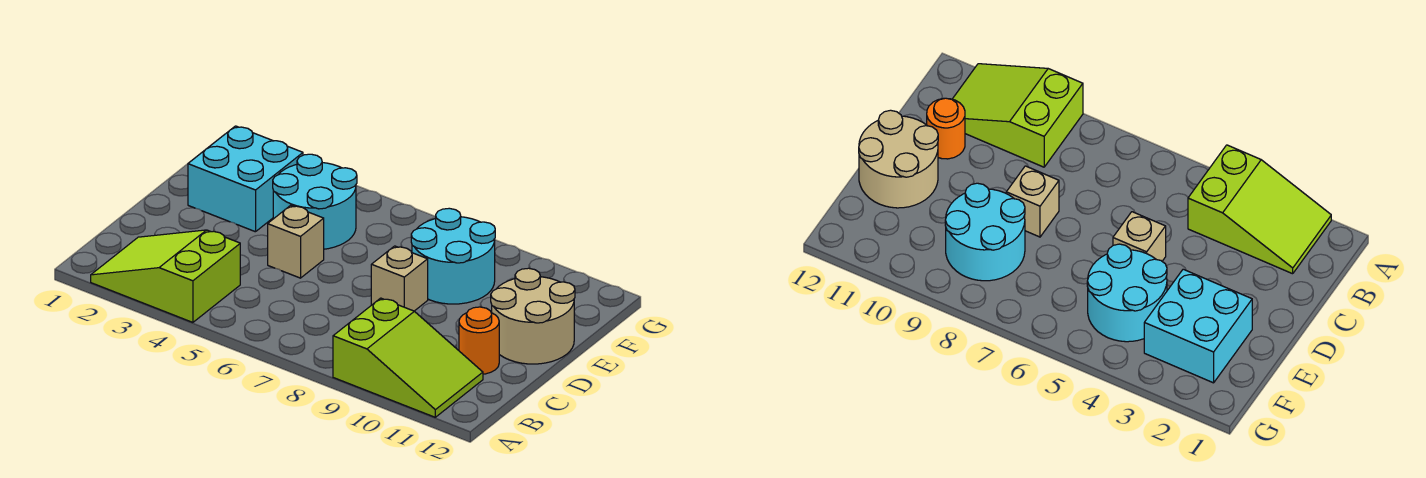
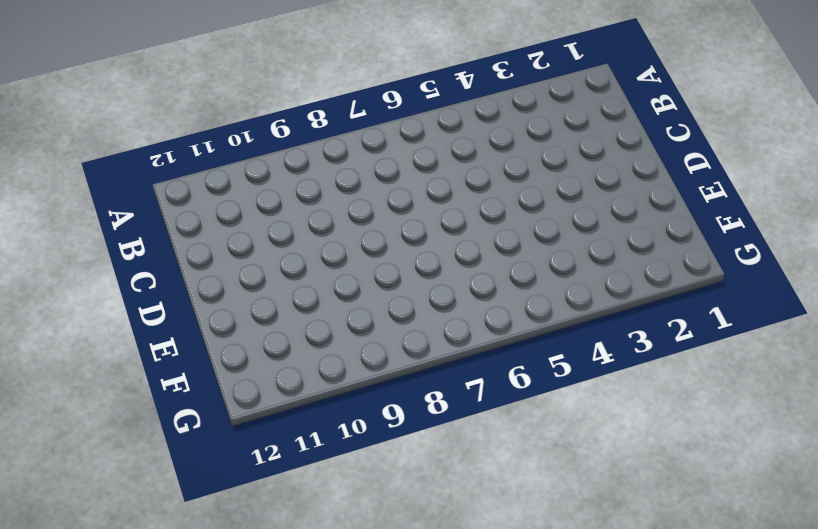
none -> lime slope A2:B4 level 1 top 4
none -> lime slope A9:B11 level 1 top 9

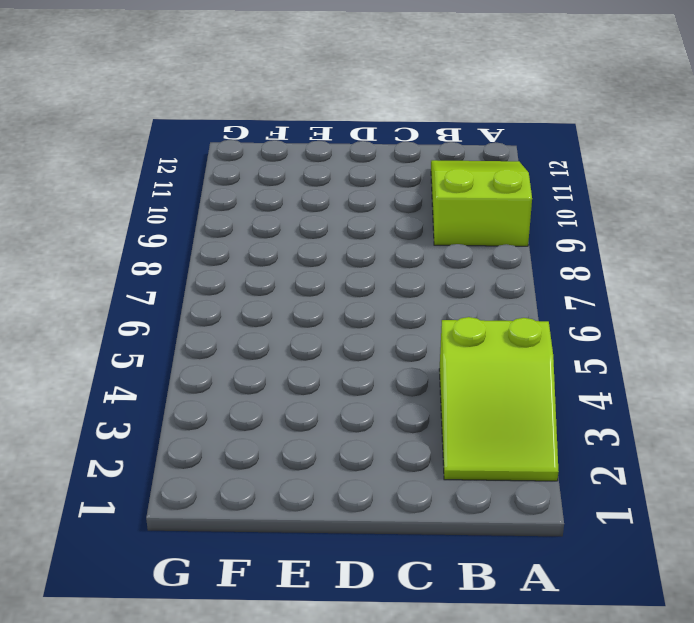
none -> orange round brick C11 level 1
none -> tan brick D5 level 1

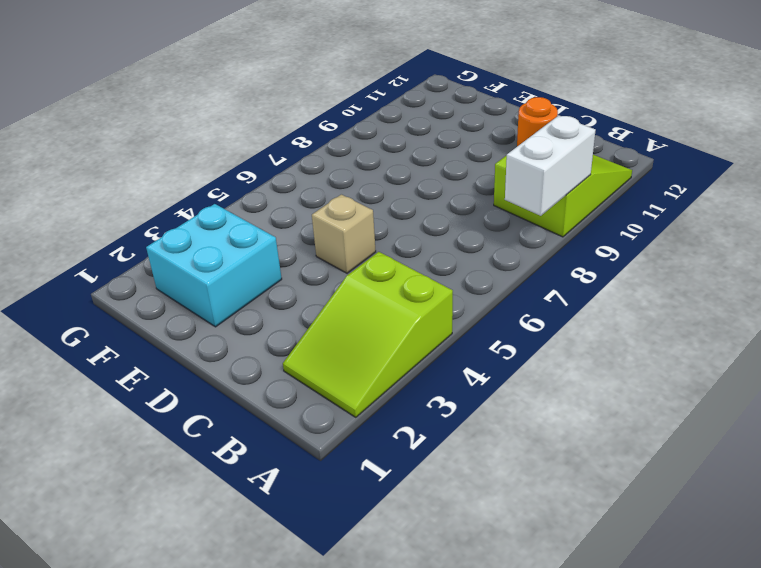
white brick A8:A9 level 2 -> none
none -> tan brick D8 level 1
none -> tan round brick D11:E12 level 1

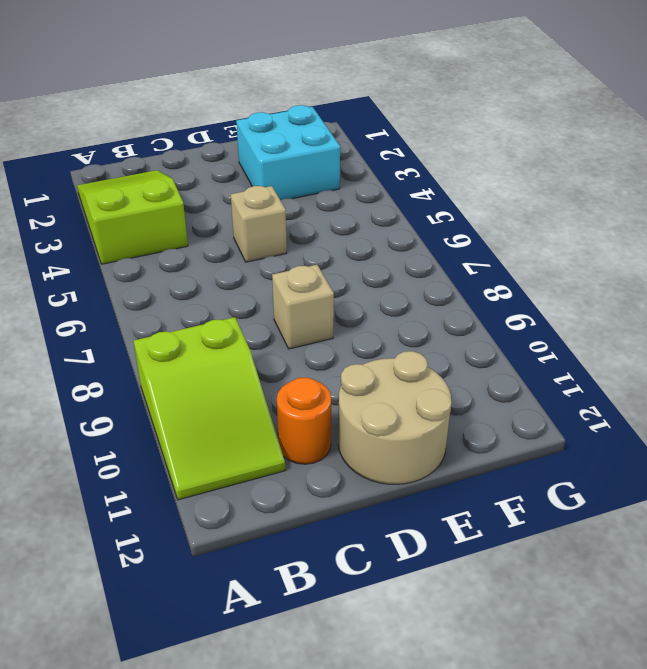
none -> cyan round brick E4:F5 level 1
none -> cyan round brick E8:F9 level 1

